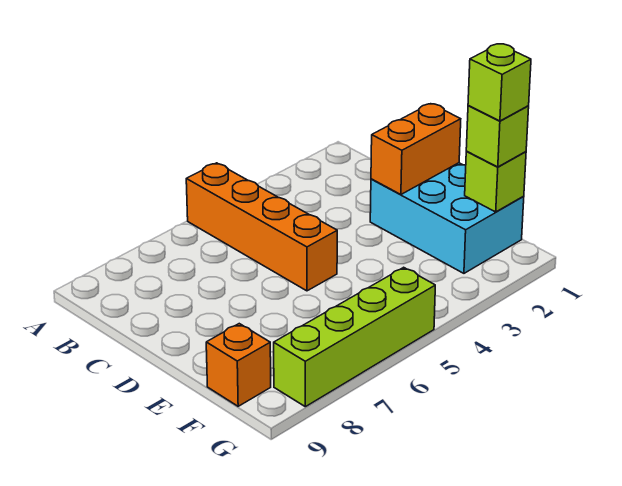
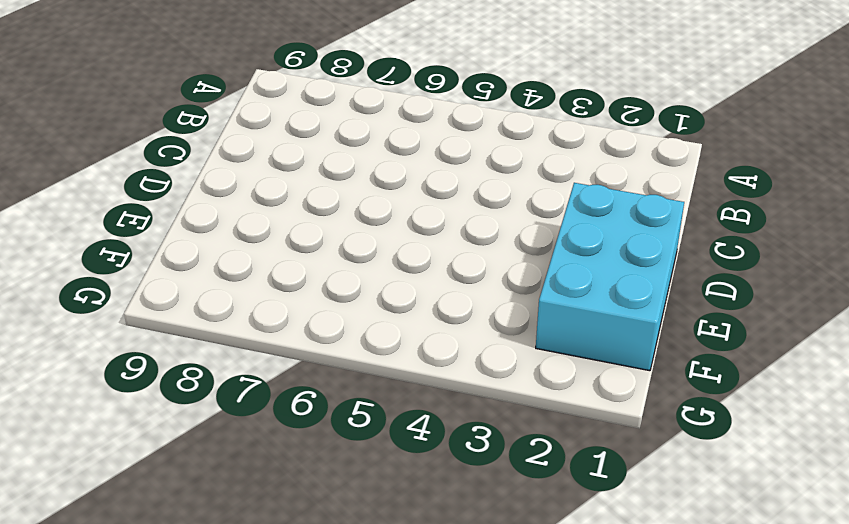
none -> orange brick A5:D5 level 1
none -> orange brick F9 level 1

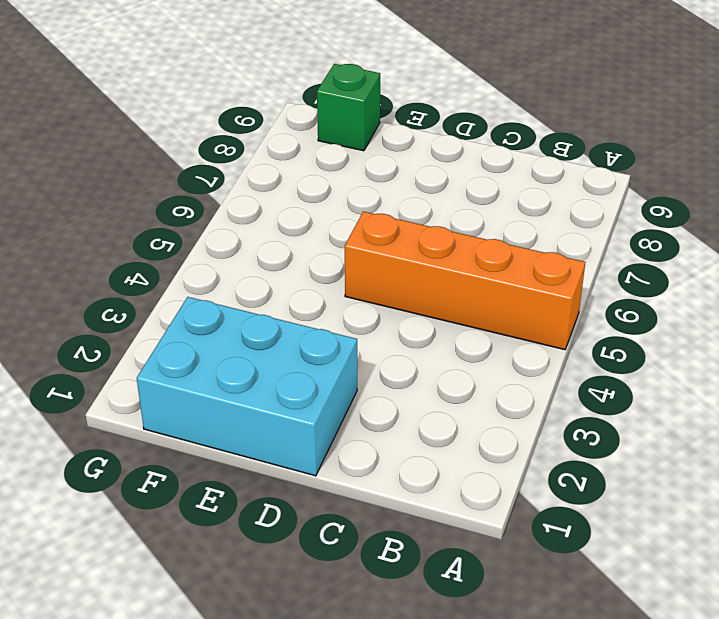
green brick F9 level 1 -> orange brick F9 level 1
none -> lime brick G5:G8 level 1
none -> orange brick D1:D2 level 2

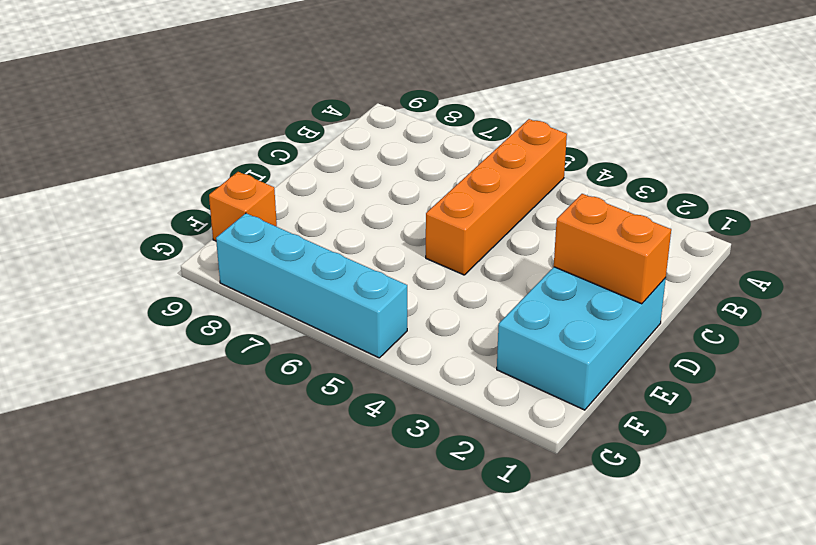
cyan brick G5:G8 level 1 -> lime brick G5:G8 level 1
none -> lime brick F1 level 2
none -> lime brick F1 level 3

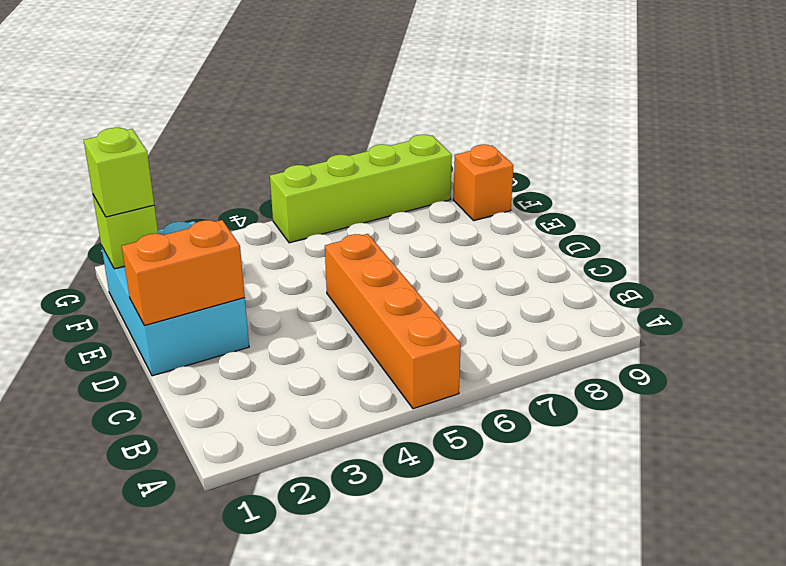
none -> lime brick F1 level 4

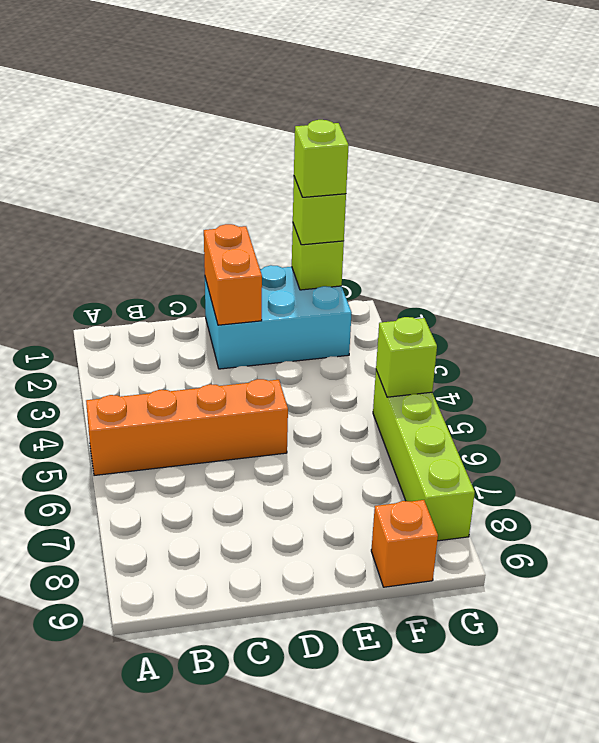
lime brick G5 level 2 -> none

